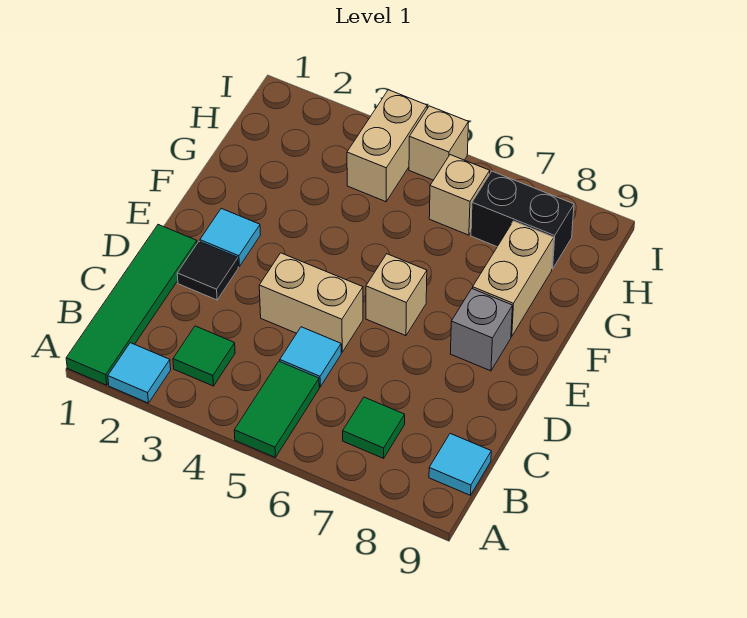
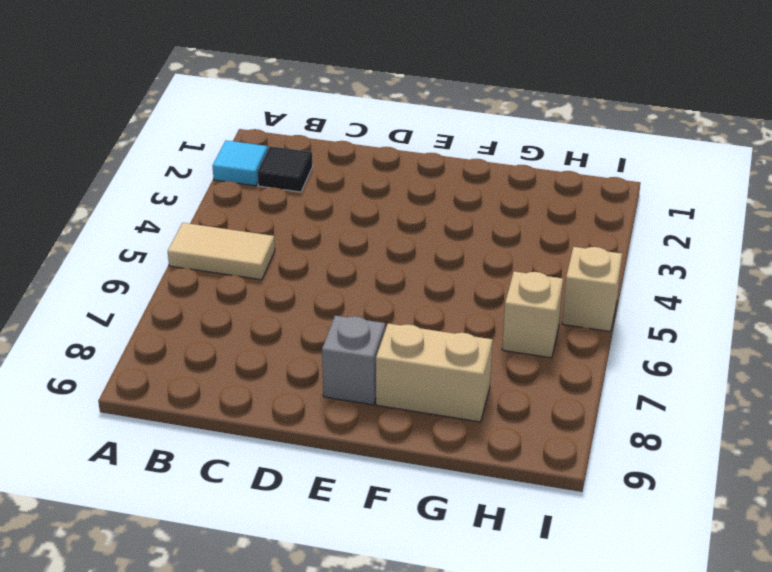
tan tile A5:B5 level 1 -> green tile A5:B5 level 1
black tile B2 level 1 -> black tile D2 level 1
none -> green tile A1:D1 level 1
none -> green tile B3 level 1
none -> green tile B7 level 1

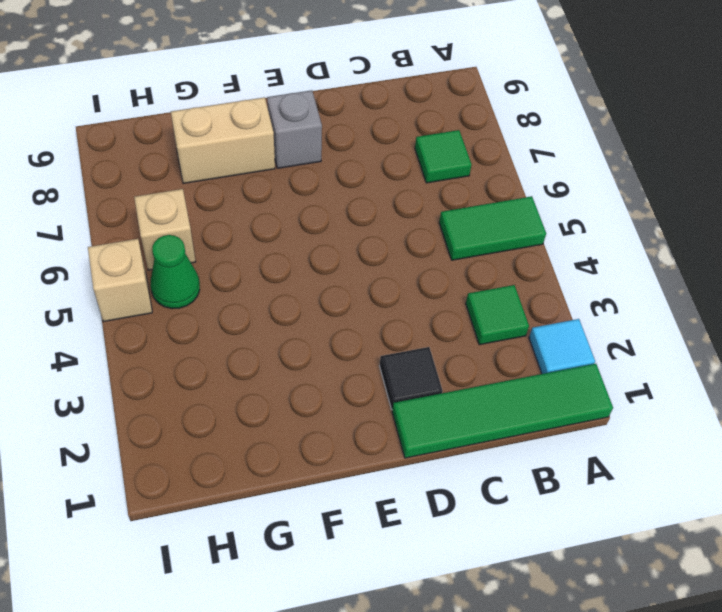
green cone H5 level 1 -> none
none -> cyan tile B9 level 1
none -> cyan tile C5 level 1
none -> tan brick D4:D5 level 1

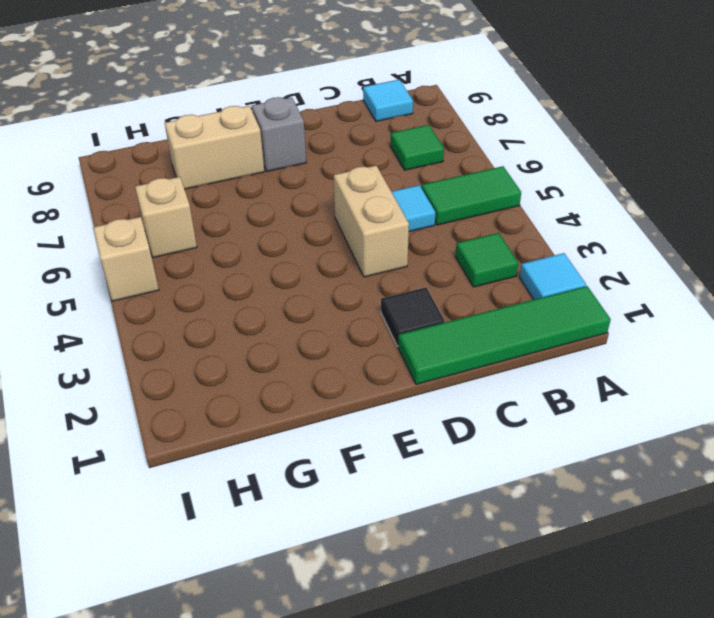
none -> cyan tile E2 level 1
none -> tan brick E6 level 1
none -> tan brick H4:I4 level 1

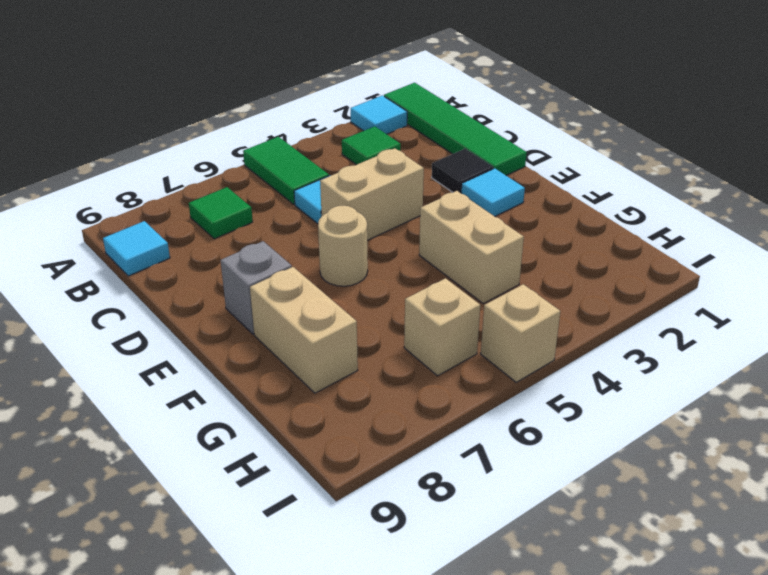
tan round brick E6 level 1 -> tan brick E6 level 1
tan brick F4:G4 level 1 -> tan brick H4:I4 level 1
none -> black brick H7:H8 level 1

